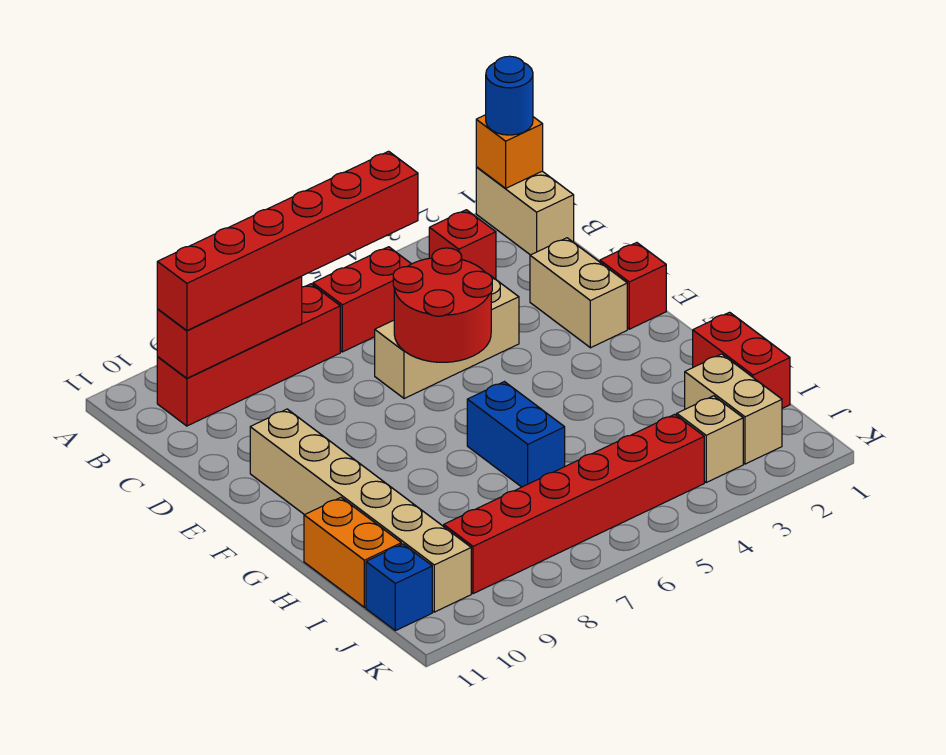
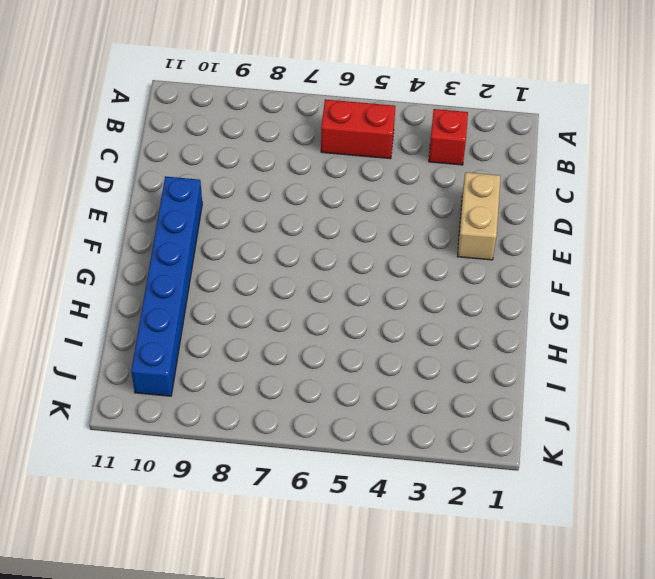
blue brick E10:J10 level 1 -> tan brick E10:J10 level 1
none -> tan brick A1:B1 level 1
none -> red brick B7:B10 level 1
none -> tan brick D4:D6 level 1

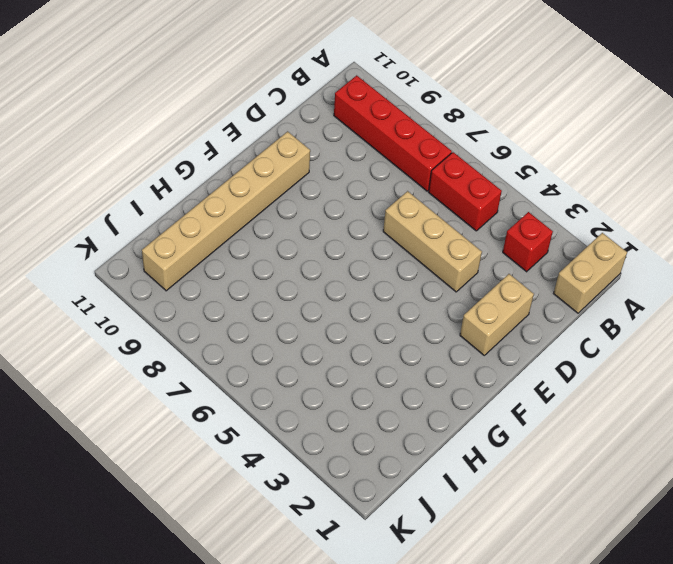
none -> red brick E1 level 1
none -> blue brick G6:H6 level 1
none -> red brick H1:I1 level 1

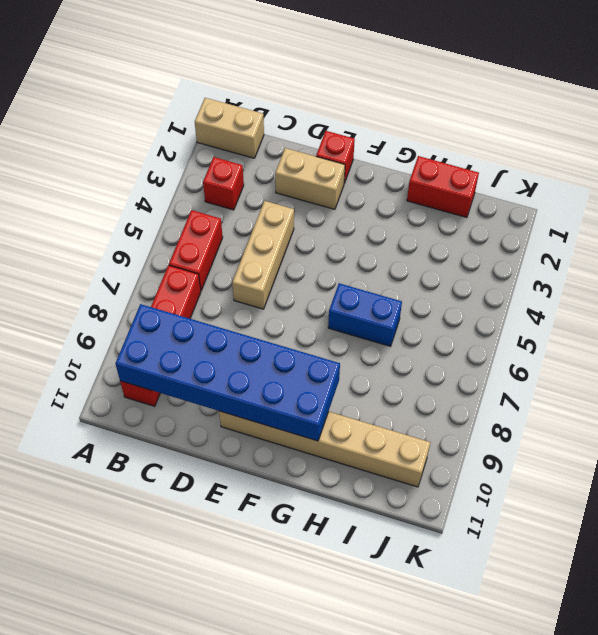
blue brick B9:G10 level 2 -> red brick B8:B10 level 2
none -> orange brick H11:I11 level 1
none -> tan brick I2:J2 level 1
none -> tan brick J3 level 1

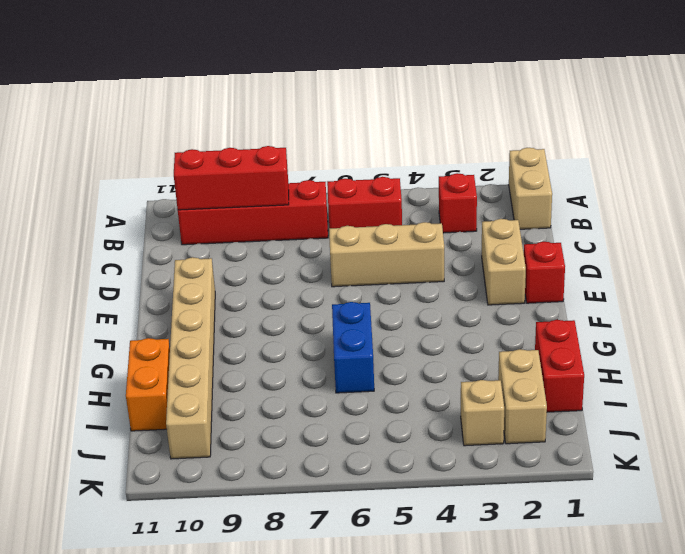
none -> red brick J4:J9 level 1
none -> blue brick J11 level 1
none -> orange brick A1 level 2

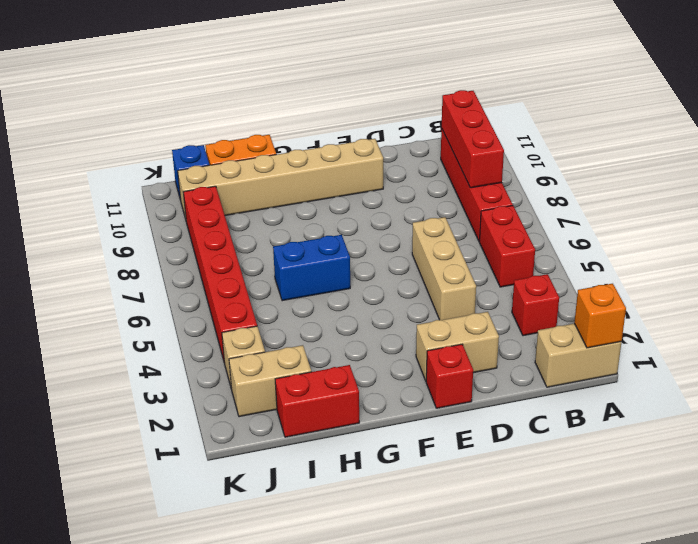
none -> red round brick D5:E6 level 2
none -> blue round brick A1 level 3
none -> red brick B5:B10 level 3

